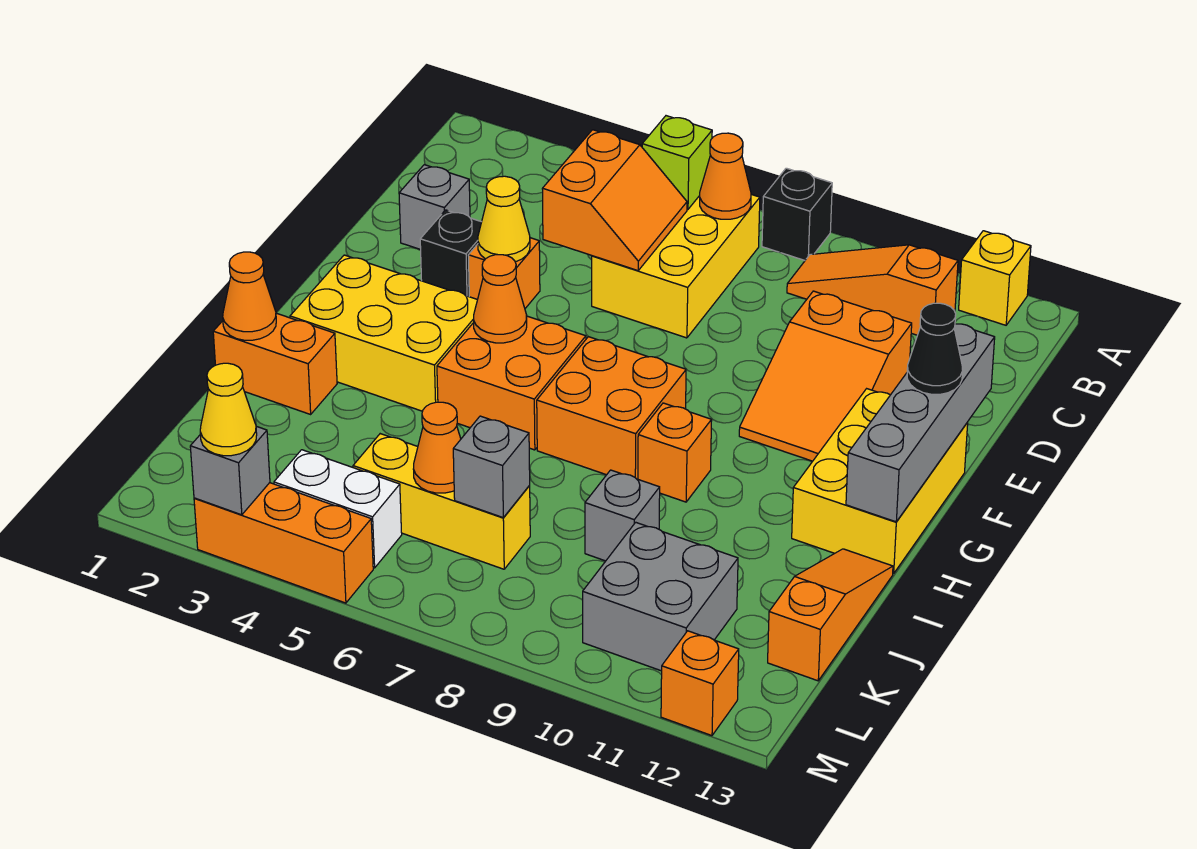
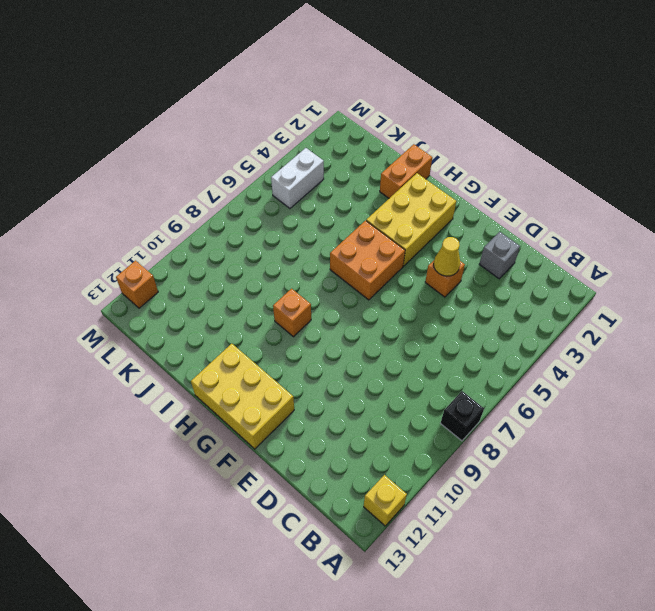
none -> yellow brick B6:D7 level 1
none -> orange slope B9:B11 level 1 top 11
none -> orange slope D10:F11 level 1 top D
none -> black brick E3 level 1

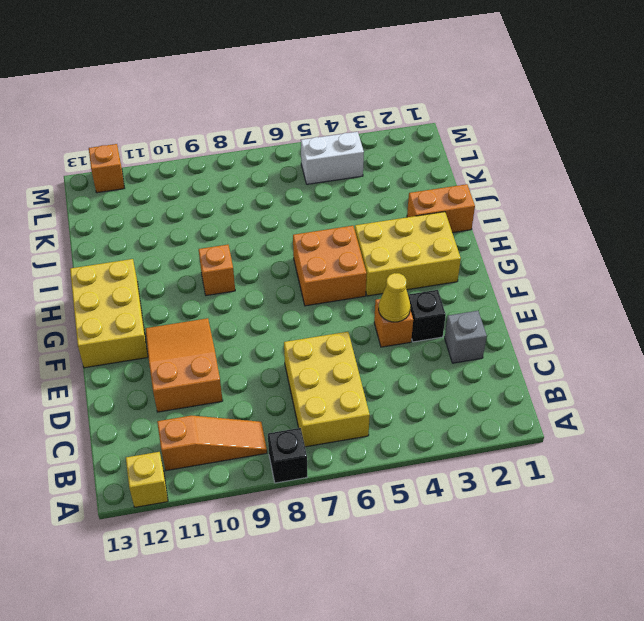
none -> orange brick G7:H8 level 1
none -> orange slope I13:K13 level 1 top K
none -> grey brick J9 level 1
none -> yellow brick K5:K7 level 1

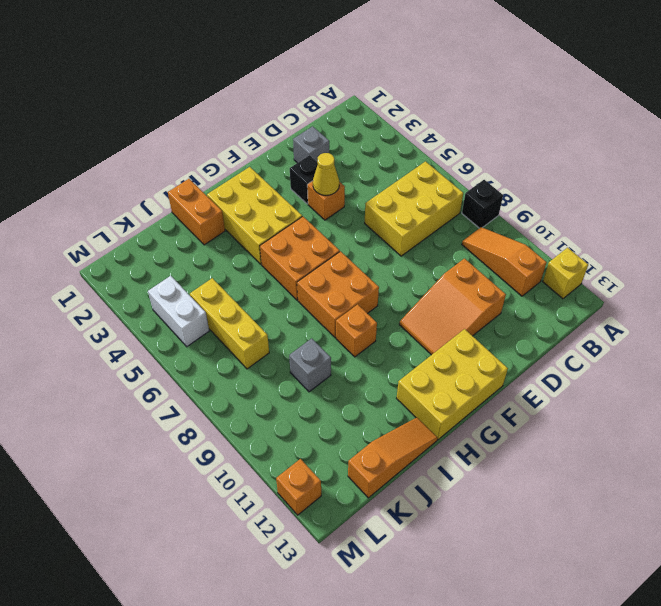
none -> grey brick K10:L11 level 1
none -> orange brick M3:M5 level 1
none -> lime brick B6 level 2
none -> orange cone B7 level 2

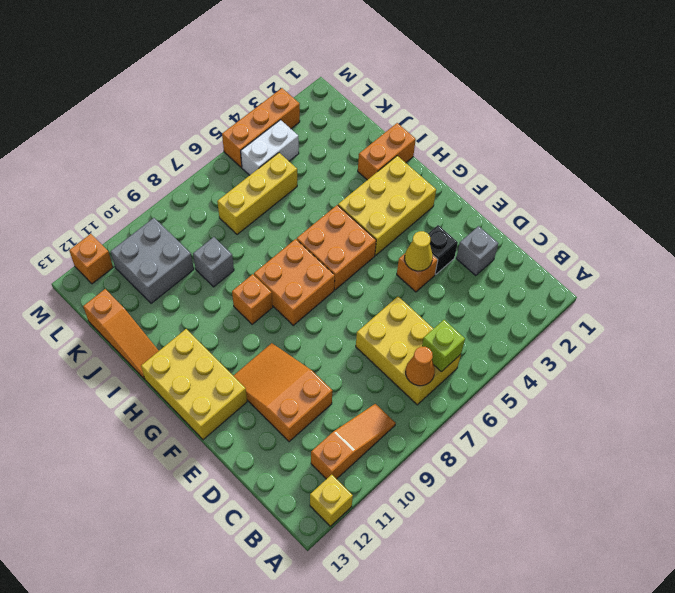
none -> black brick A8 level 1
none -> orange slope C5:D6 level 2 top 5
none -> grey brick E13:H13 level 2
none -> orange cone G5 level 2

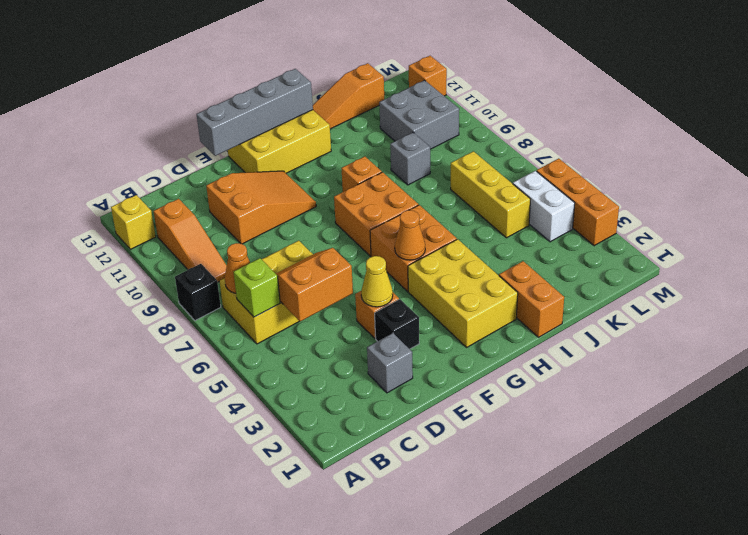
none -> orange cone I1 level 2
none -> orange cone K6 level 2
none -> grey brick K7 level 2
none -> grey brick M3 level 2

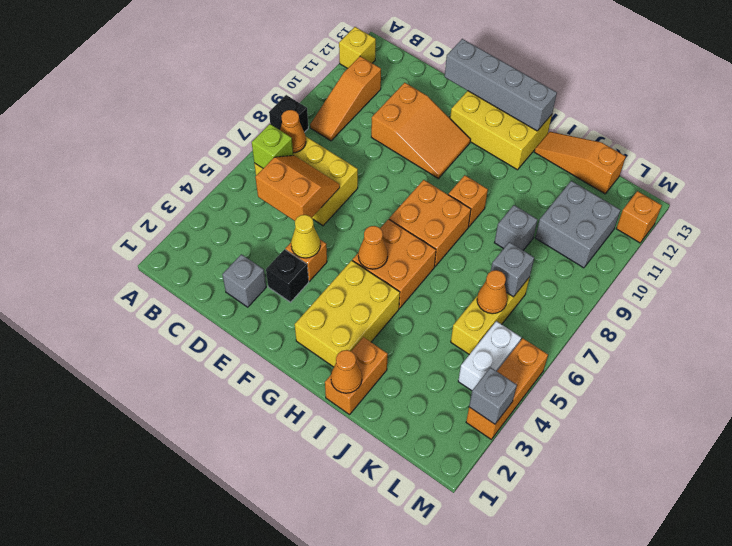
none -> black cone F13 level 3
none -> yellow cone M3 level 3

